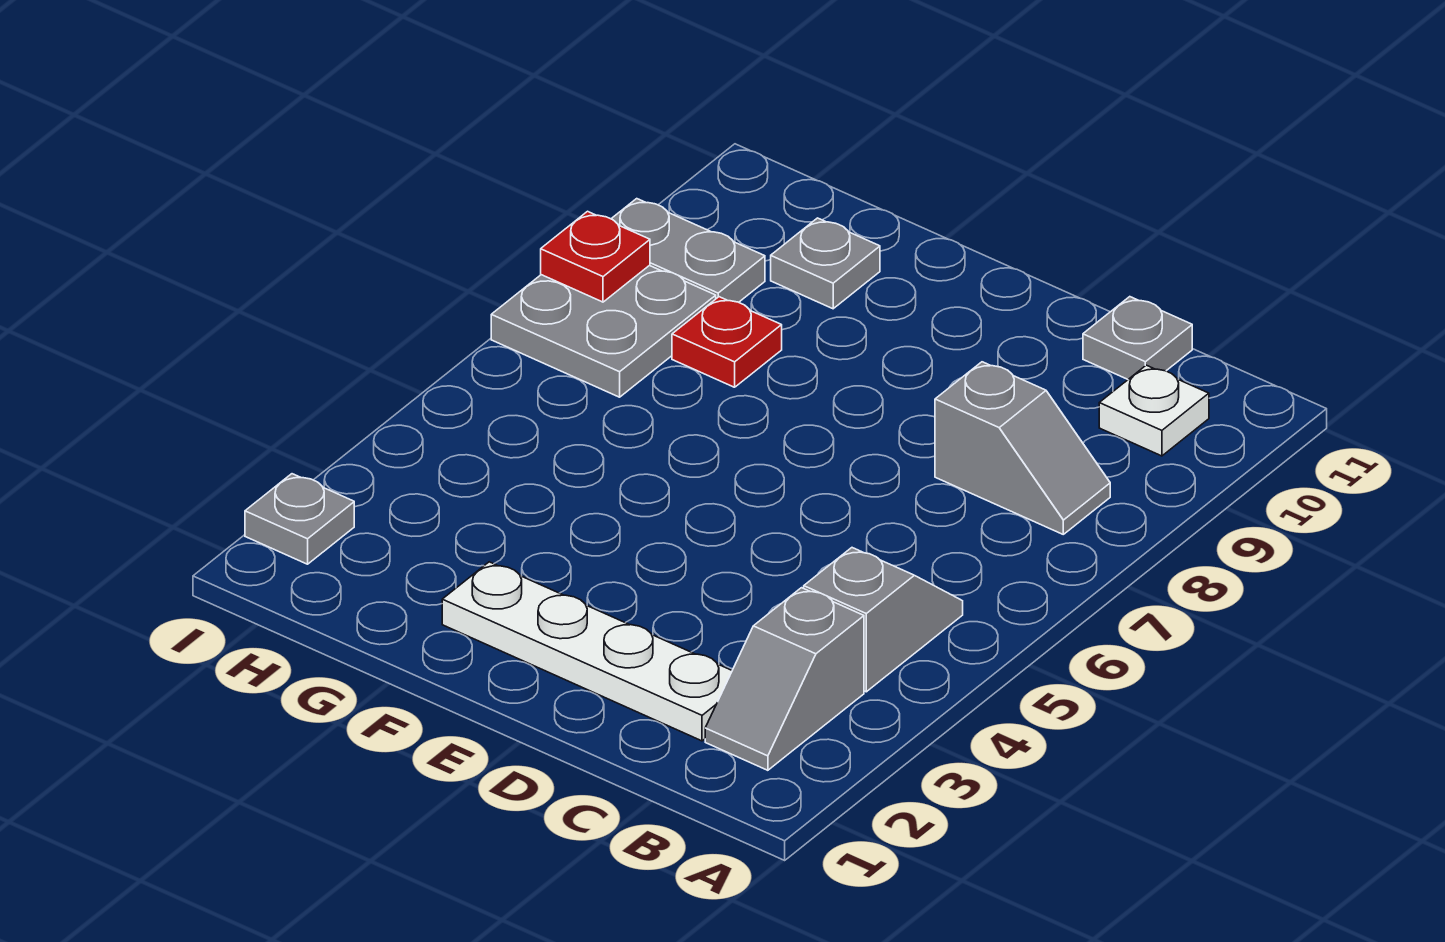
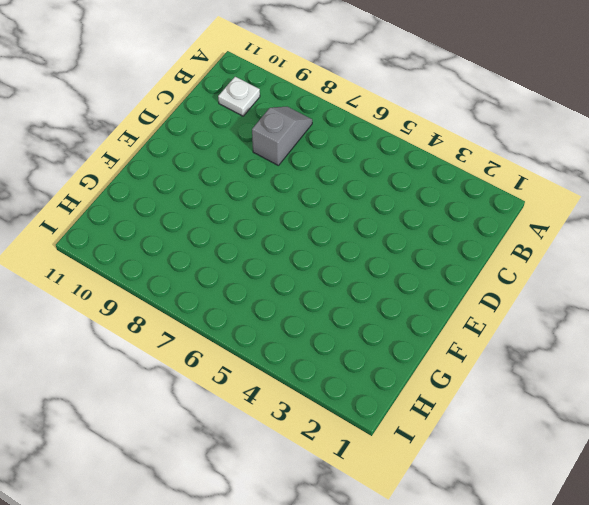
none -> grey slope B2:B3 level 1 top 3
none -> grey slope B4:B5 level 1 top 4
none -> white plate C2:F2 level 1

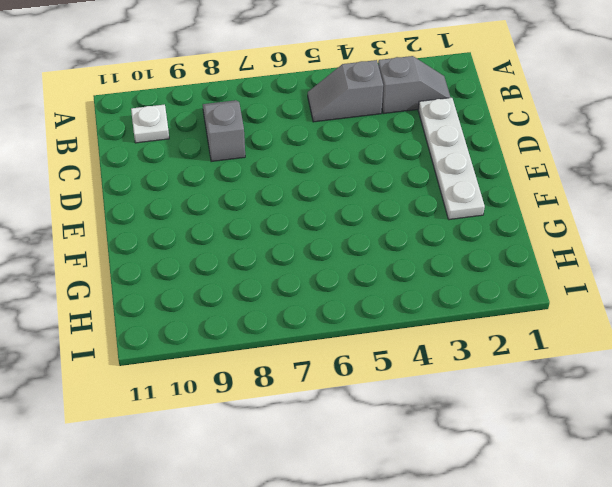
none -> grey plate C11 level 1
none -> red plate G8 level 1
none -> grey plate G10 level 1

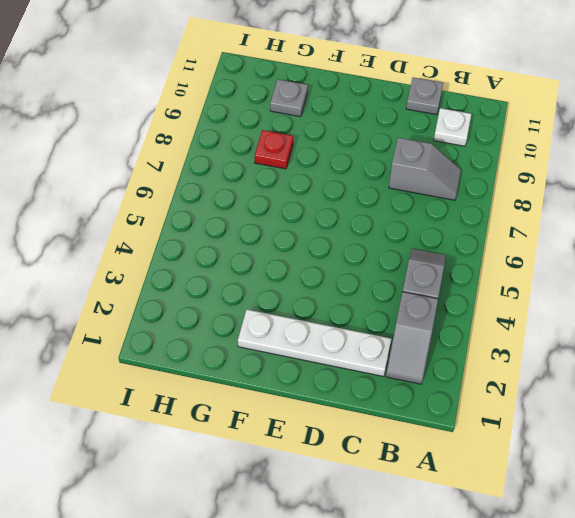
none -> grey plate H7:I8 level 1
none -> grey plate H9:I9 level 1
none -> grey plate I2 level 1

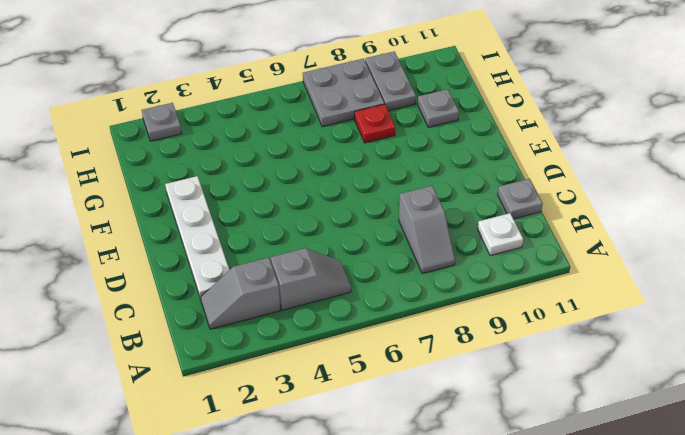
none -> red plate I8 level 2

